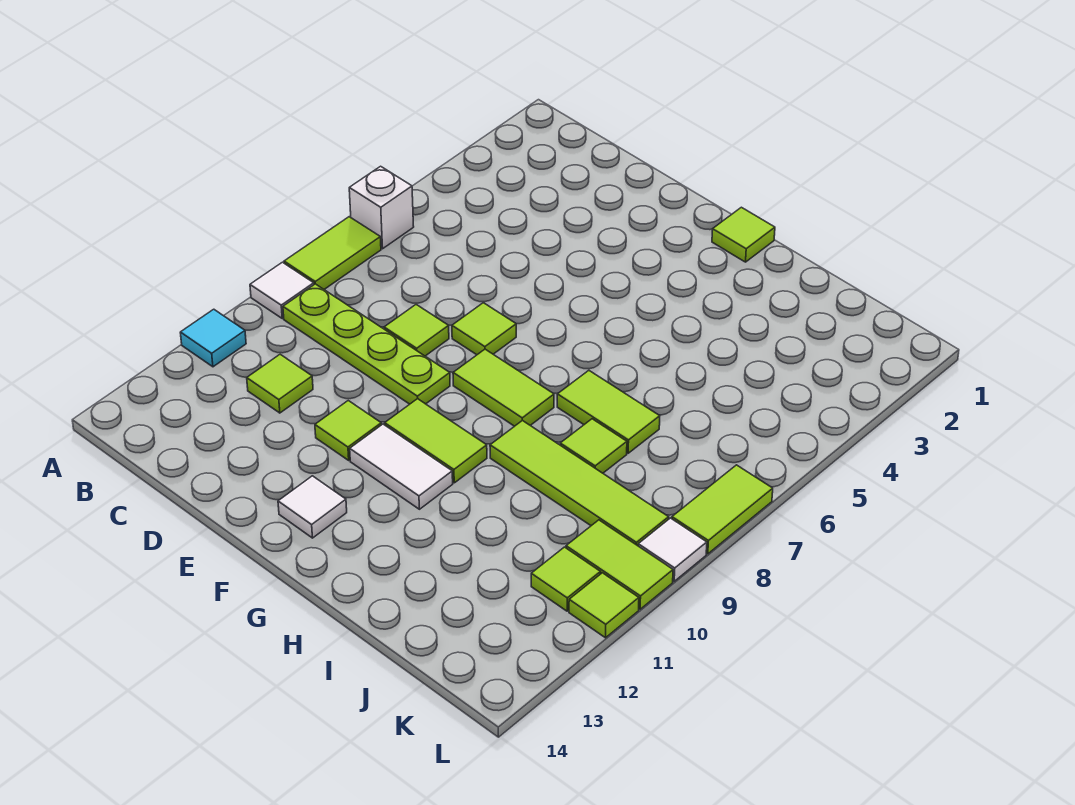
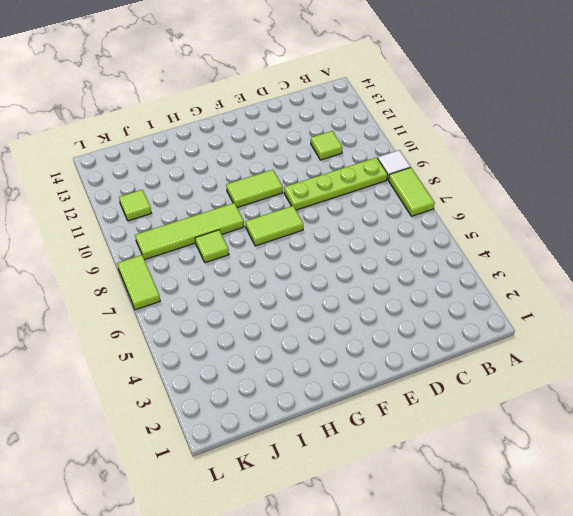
none -> white brick A6 level 1
none -> cyan tile A11 level 1
none -> lime tile D8 level 1

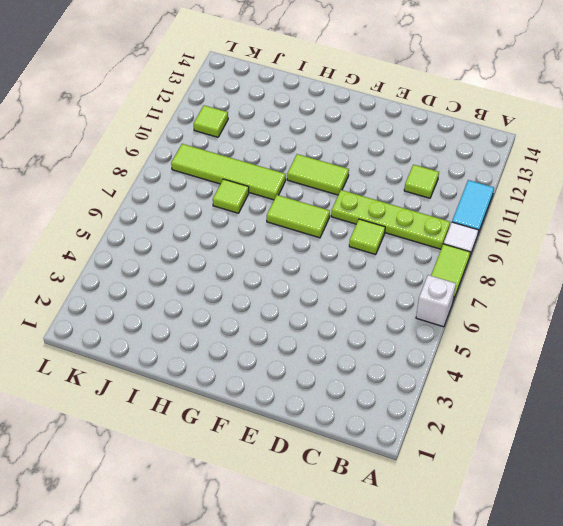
cyan tile A10:A11 level 1 -> cyan tile A11 level 1
none -> lime tile E7 level 1
none -> lime tile E11 level 1
none -> white tile F11:G11 level 1

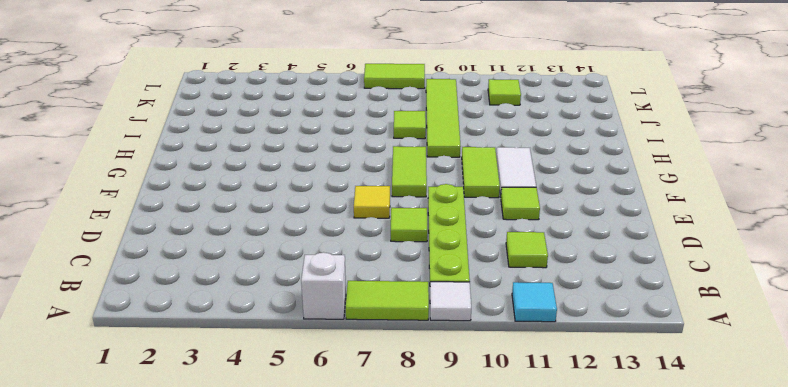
yellow tile E7 level 1 -> lime tile E7 level 1
none -> white tile F13 level 1
none -> lime tile G1 level 1
none -> lime tile H7:I7 level 1

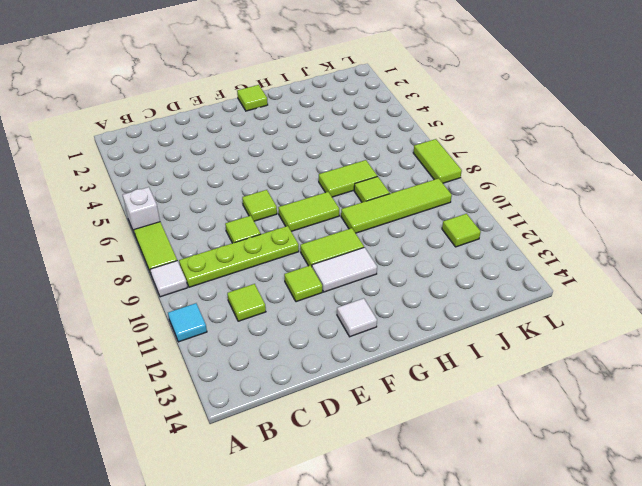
none -> lime tile K10:L10 level 1
none -> white tile L9 level 1
none -> lime tile L11 level 1

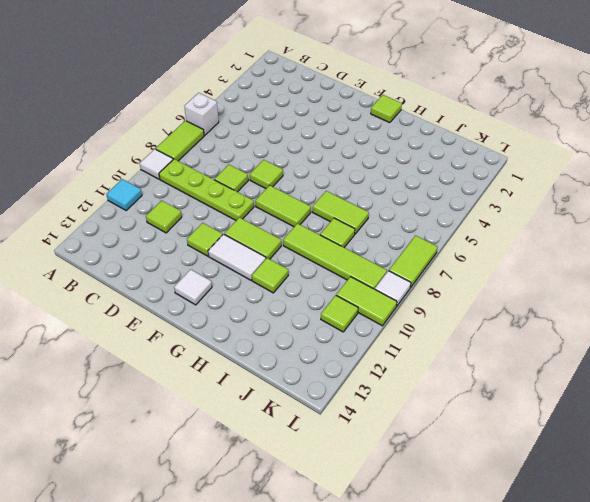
lime tile H11 level 1 -> lime tile L11 level 1

